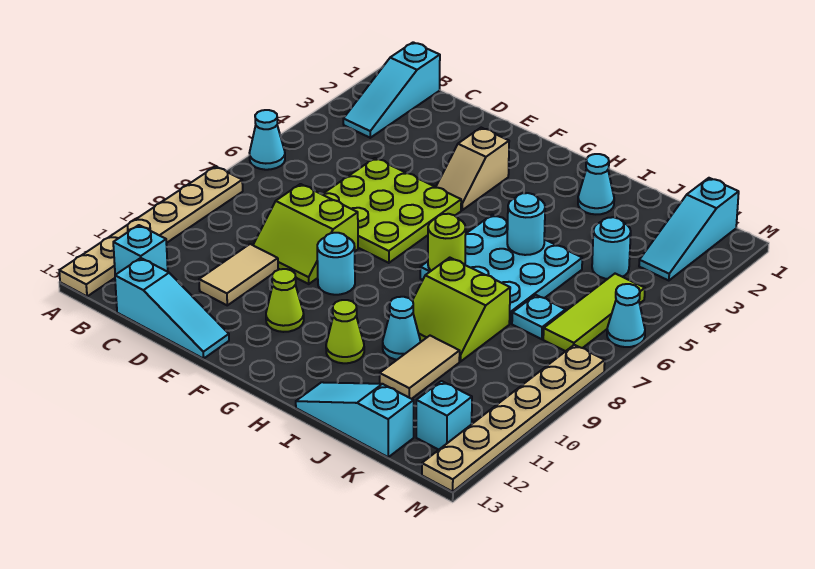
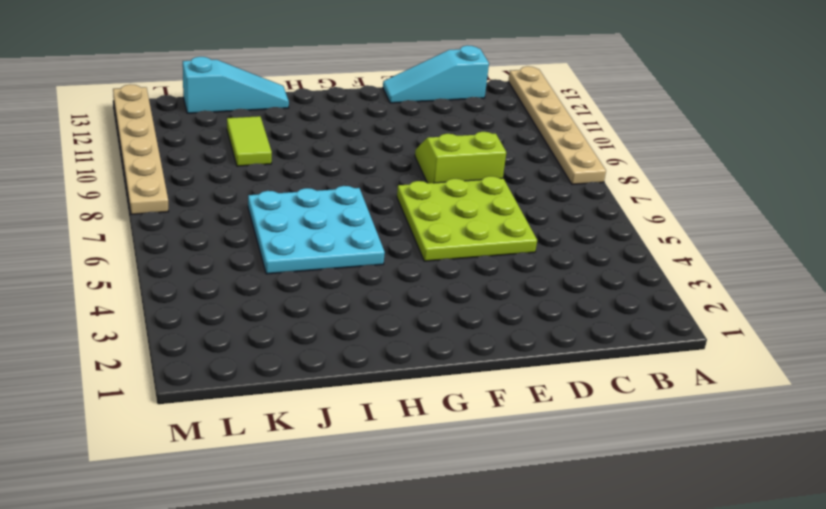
lime tile J10:J11 level 1 -> tan tile J10:J11 level 1
none -> cyan cone A6 level 1
none -> cyan slope B1:B3 level 1 top 1
none -> cyan brick B12 level 1

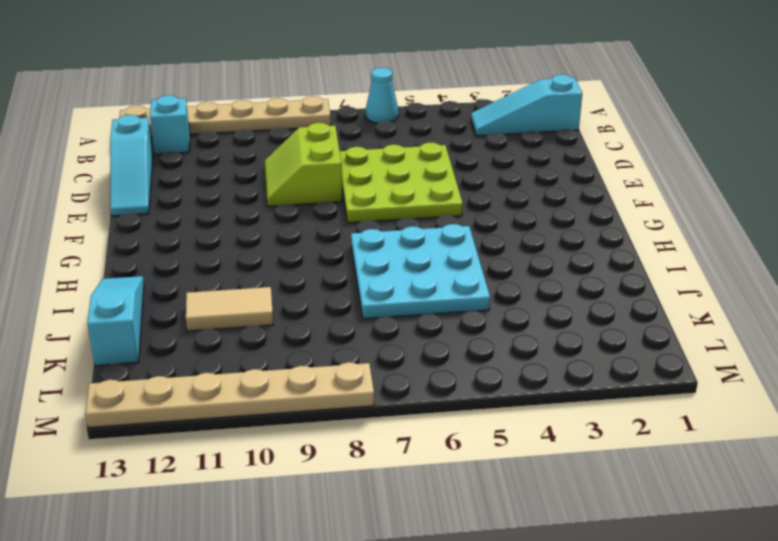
none -> tan tile D10:D11 level 1
none -> tan slope F3:F4 level 1 top 3
none -> cyan round brick F9 level 1

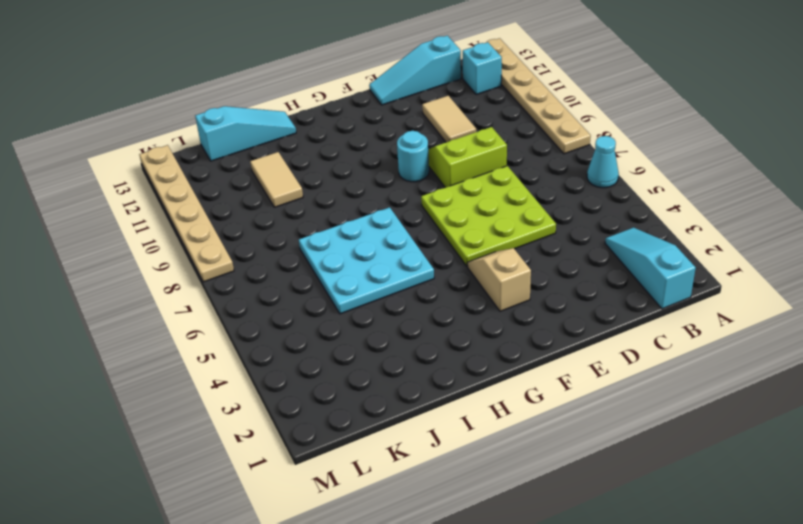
none -> lime cone F11 level 1
none -> lime cone H11 level 1
none -> cyan cone I2 level 1

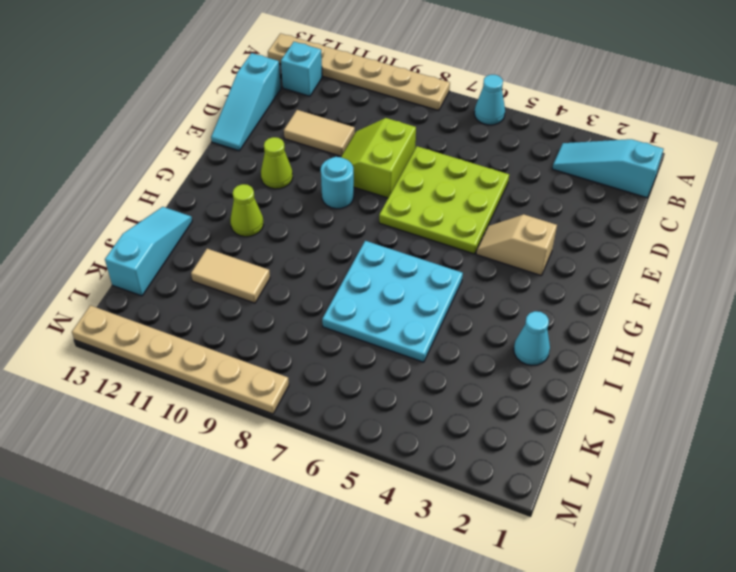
none -> lime slope I8:J9 level 1 top 8
none -> cyan cone I10 level 1
none -> cyan round brick K4 level 1

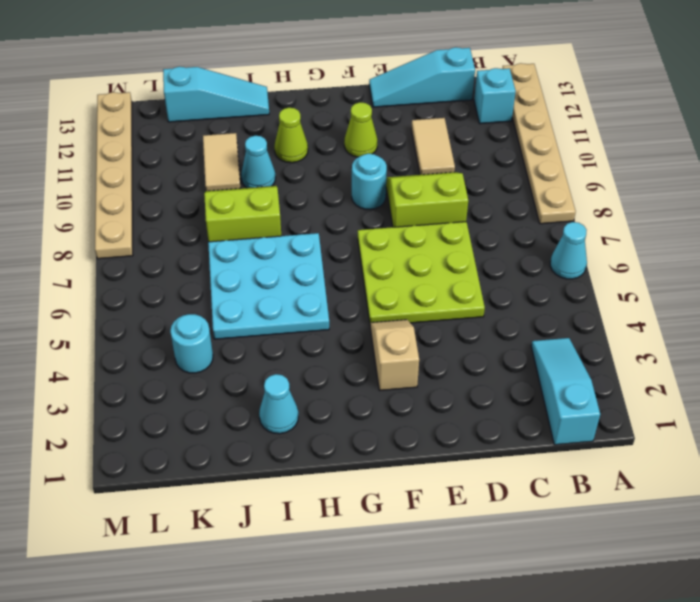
none -> cyan plate K7 level 1
none -> cyan slope L1:L3 level 1 top 1
none -> lime tile L5:L7 level 1

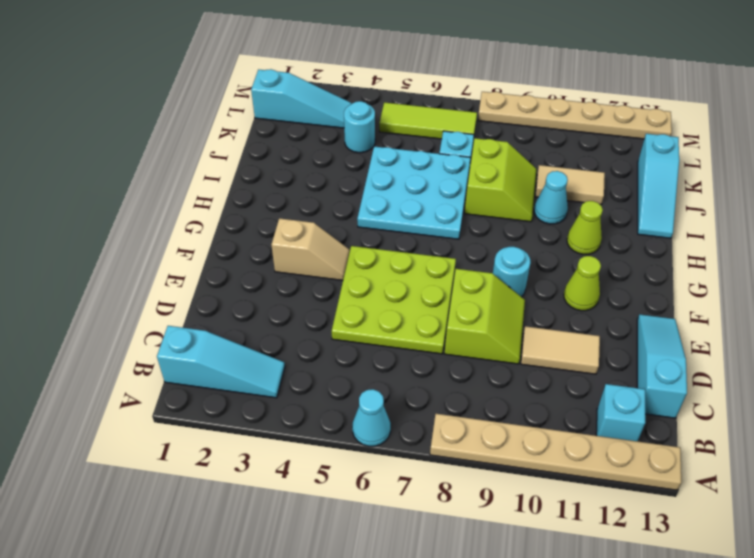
none -> cyan cone I2 level 1
none -> cyan brick L12 level 1
none -> cyan cone M6 level 1

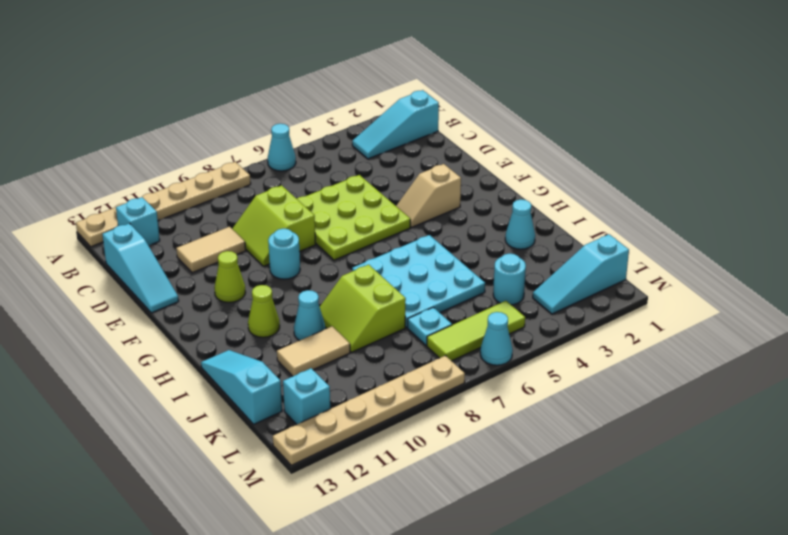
none -> lime round brick H7 level 2
none -> cyan round brick I5 level 2

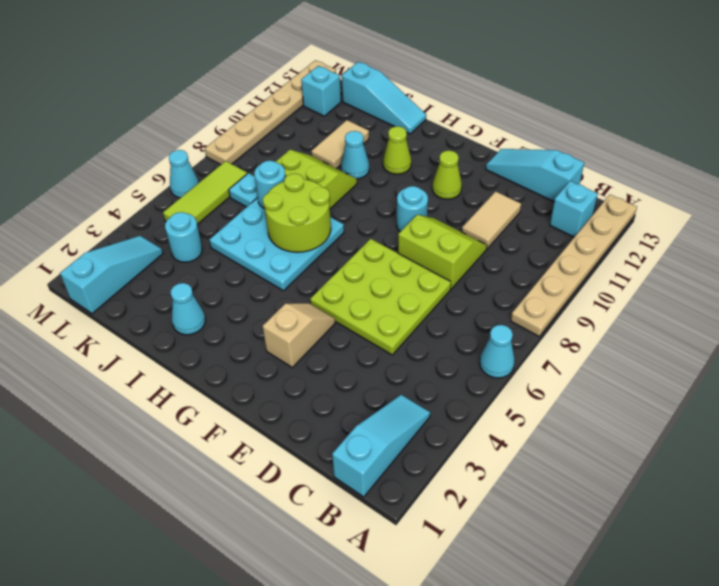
lime round brick H6:I7 level 2 -> lime round brick H7 level 2
cyan round brick J7 level 2 -> cyan round brick I5 level 2

